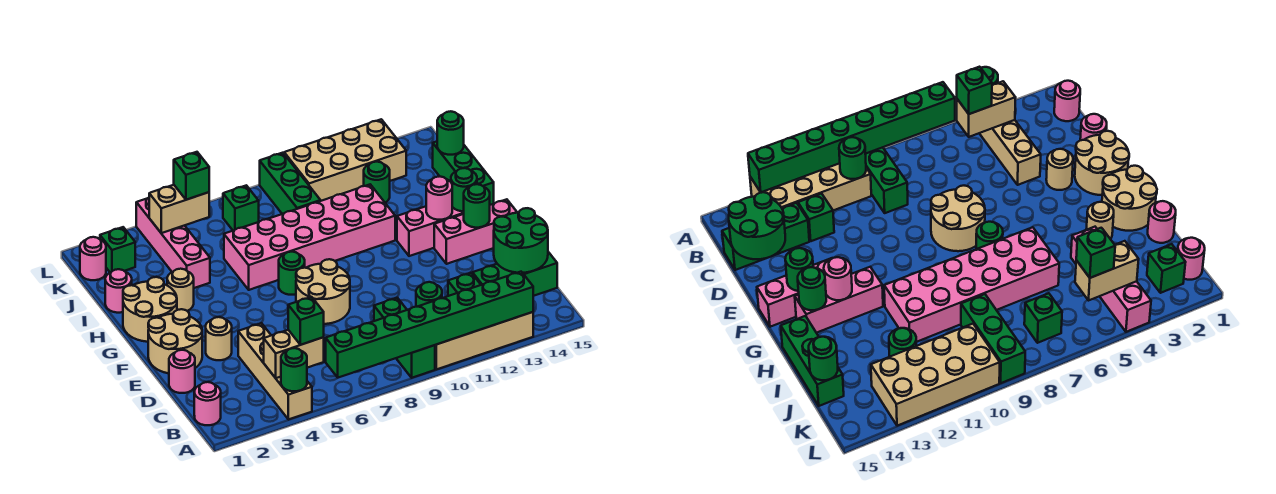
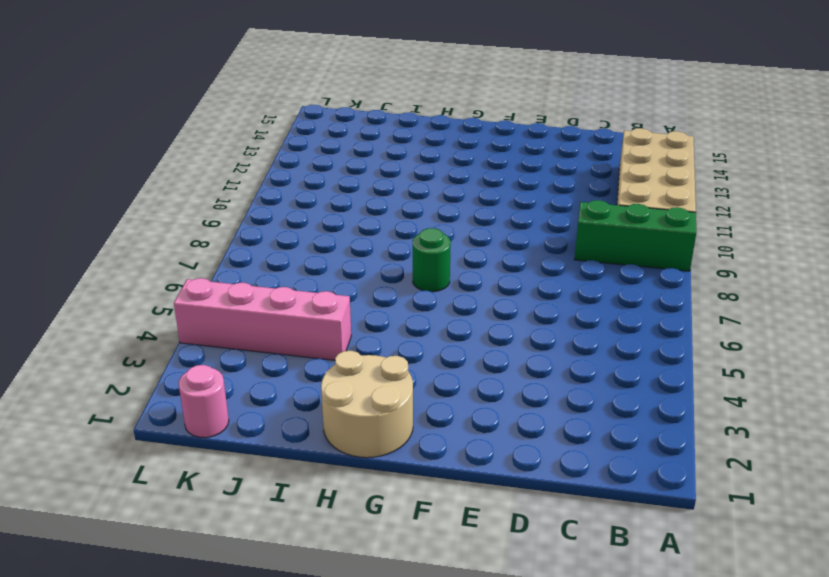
none -> tan brick A4:D4 level 1
none -> pink round brick B1 level 1
none -> green brick C12 level 1
none -> green brick C13:C15 level 1

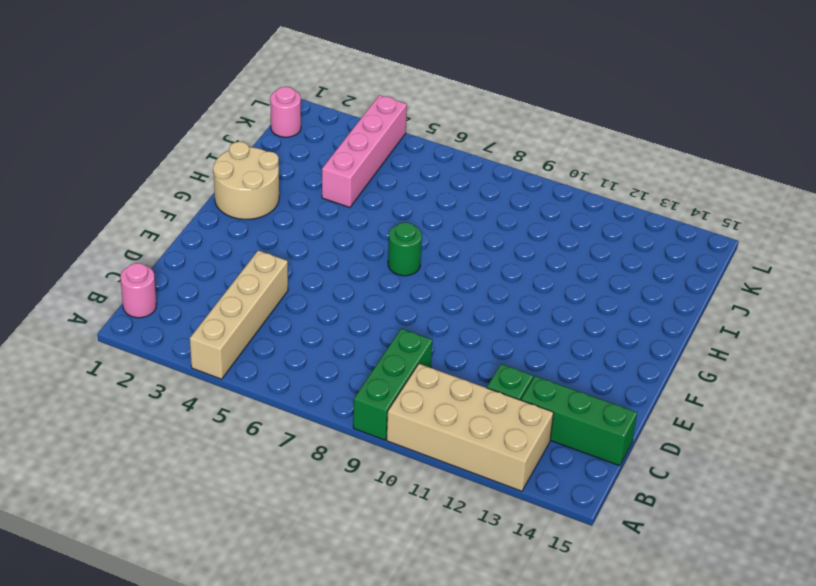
none -> pink round brick D1 level 1
none -> tan round brick E1:F2 level 1
none -> tan round brick E3 level 1
none -> tan round brick E7:F8 level 1

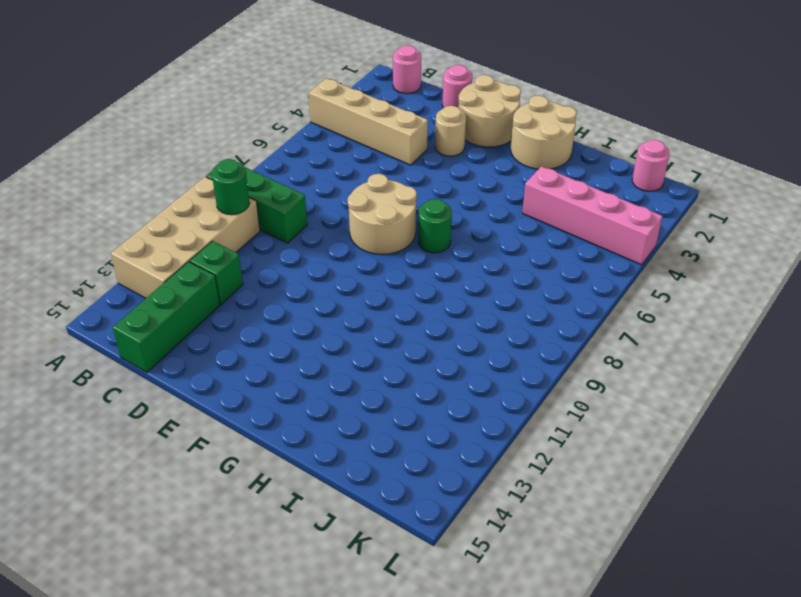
none -> pink brick F13:F15 level 1
none -> pink brick G12:G14 level 1
none -> tan round brick H3 level 1
none -> pink brick H6:I11 level 1

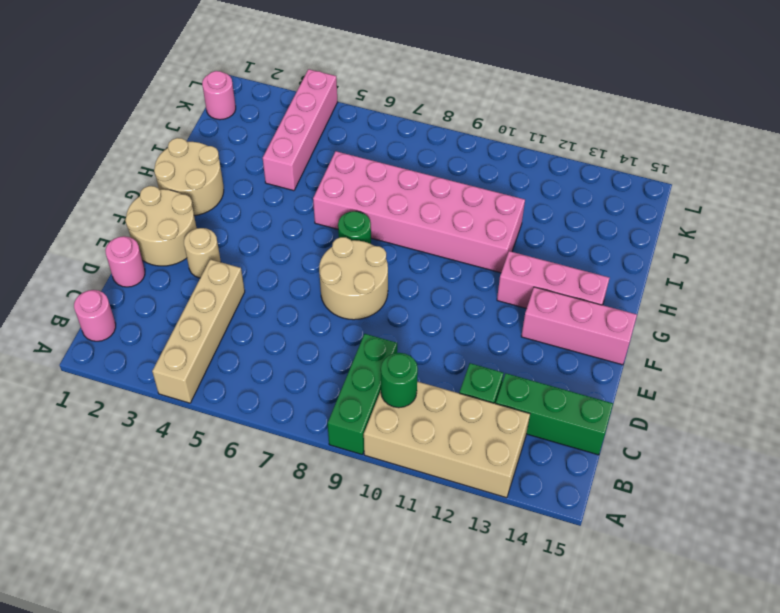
none -> tan round brick H3 level 1
none -> green brick H15:J15 level 1
none -> pink round brick I1 level 1
none -> green brick J9:L9 level 1

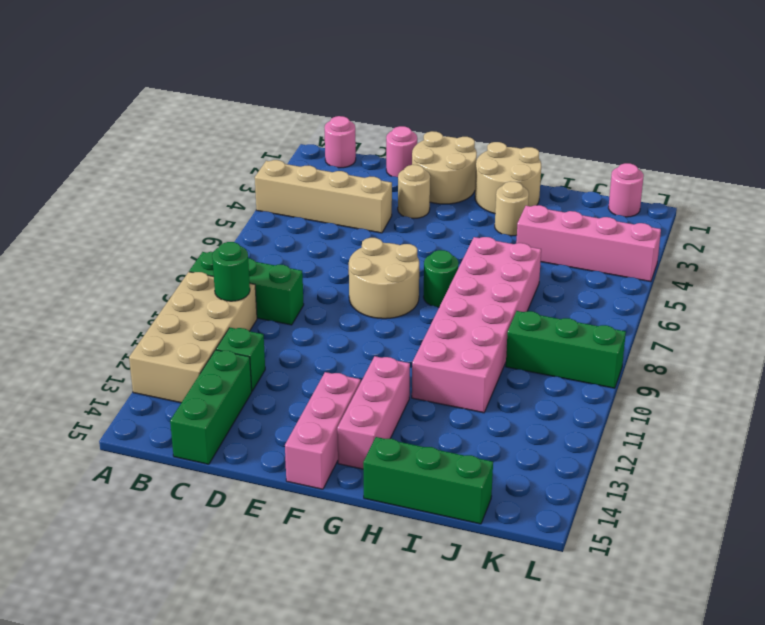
none -> pink round brick I1 level 1
none -> green round brick J12 level 1
none -> green brick K2 level 1
none -> green brick K7 level 1

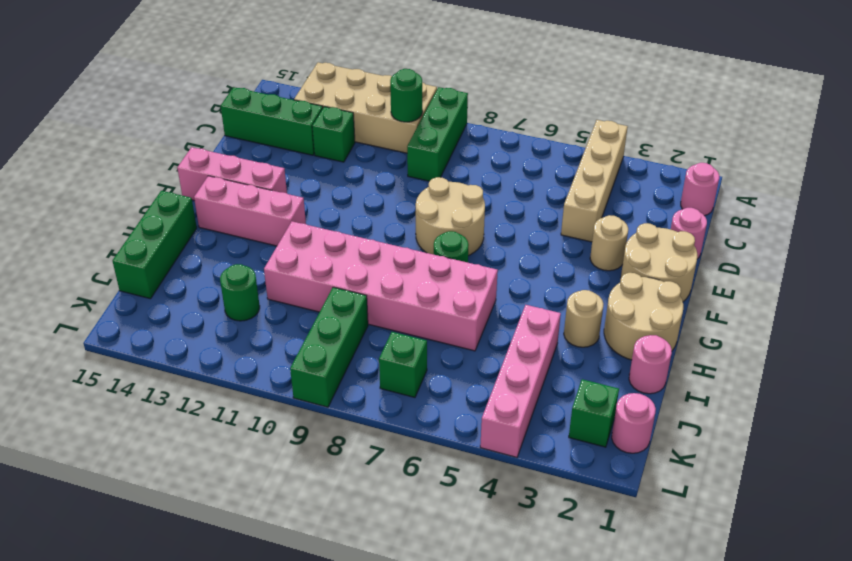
none -> tan brick K10:L13 level 1
none -> green round brick A4 level 2
none -> green brick A6:A13 level 2
none -> tan brick B4:B5 level 2

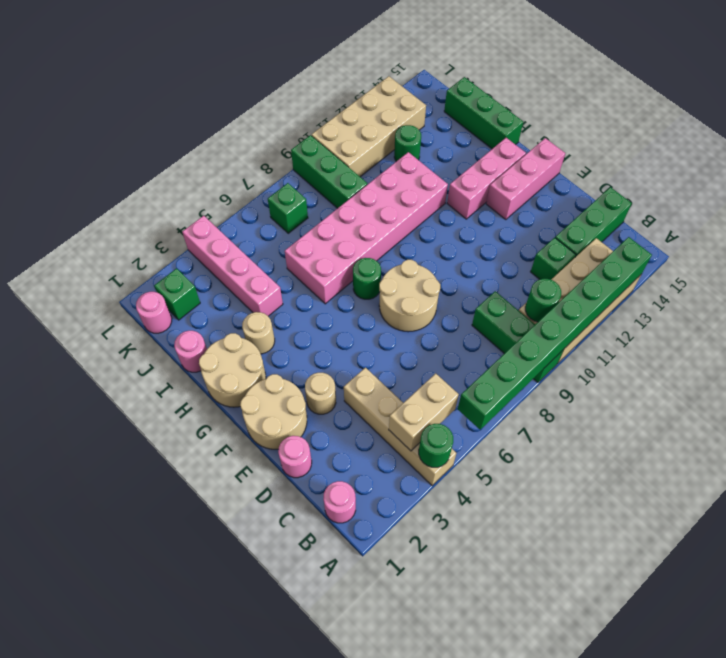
none -> green round brick C14:D15 level 2
none -> green round brick F14 level 2
none -> pink round brick G13 level 2
none -> green round brick G14 level 2

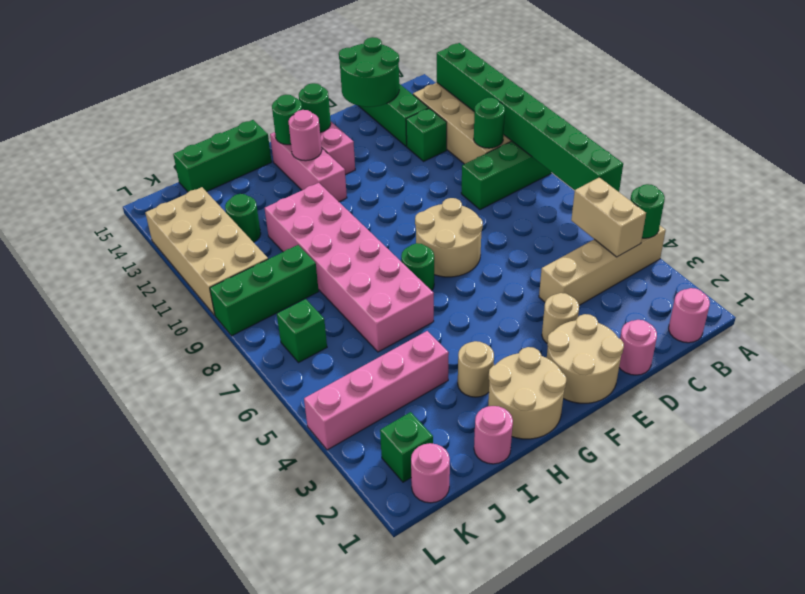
none -> green round brick J15 level 2
none -> tan brick K4:K5 level 2
none -> green brick B5 level 3
none -> green brick K5 level 3

